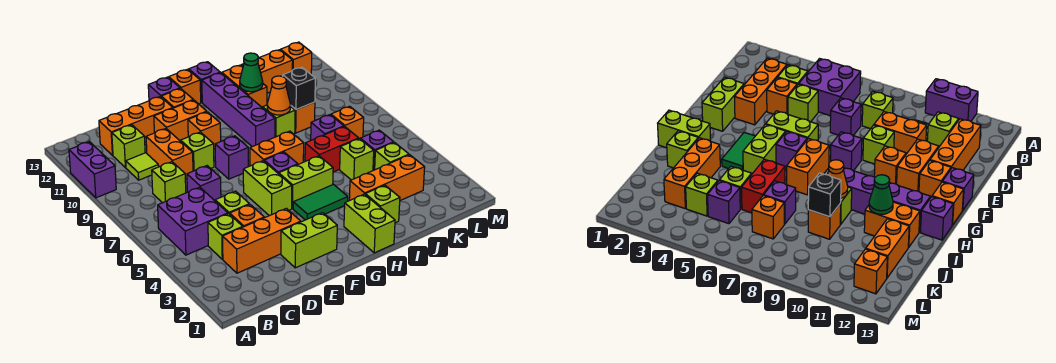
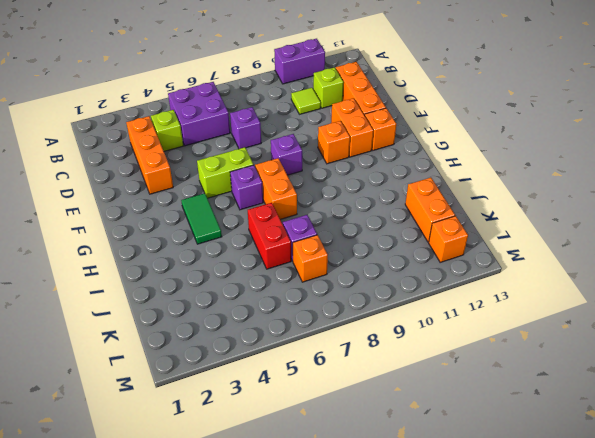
none -> lime brick C8 level 1
none -> orange brick D4 level 1
none -> lime brick D5 level 1
none -> orange brick D9:D10 level 1

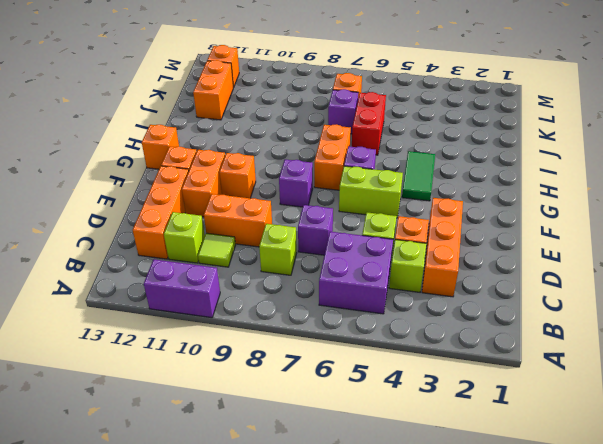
none -> lime brick E2:F2 level 1
none -> lime brick E9 level 1
none -> purple brick F13 level 1
none -> lime brick G5:H5 level 1

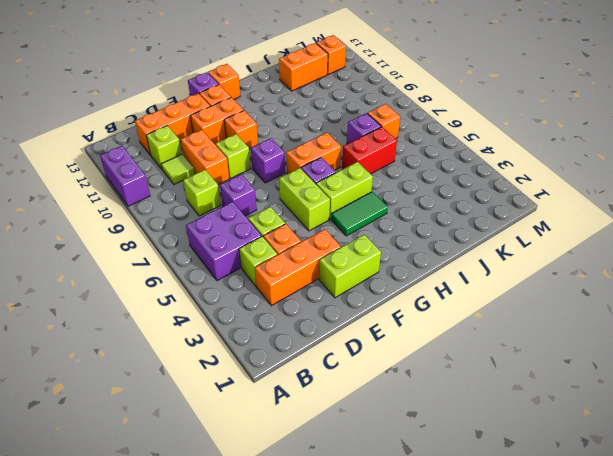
none -> lime brick H1:H2 level 1
none -> purple brick H9:H12 level 1
none -> purple brick H13 level 1
none -> lime brick I2 level 1

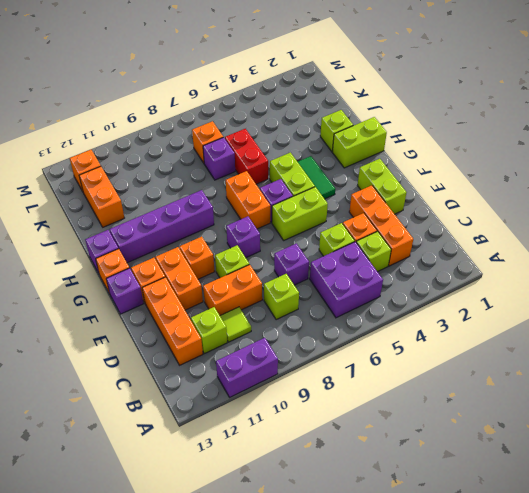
none -> orange brick I3:K3 level 1
none -> lime brick I9 level 1
none -> orange brick I11:I12 level 1
none -> lime brick J5 level 1

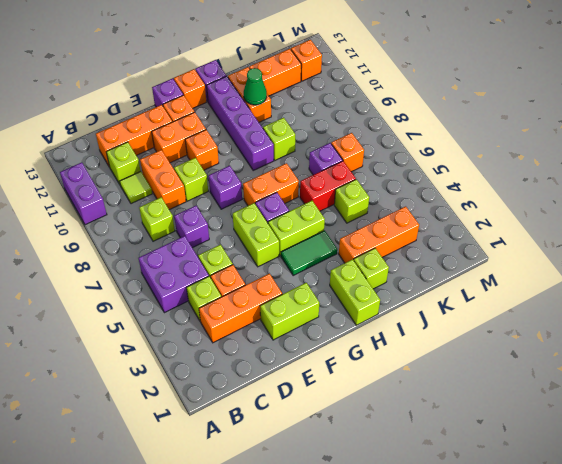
none -> orange brick J9 level 1
none -> lime brick K4 level 1
none -> purple brick K5 level 1
none -> orange cone I9 level 2

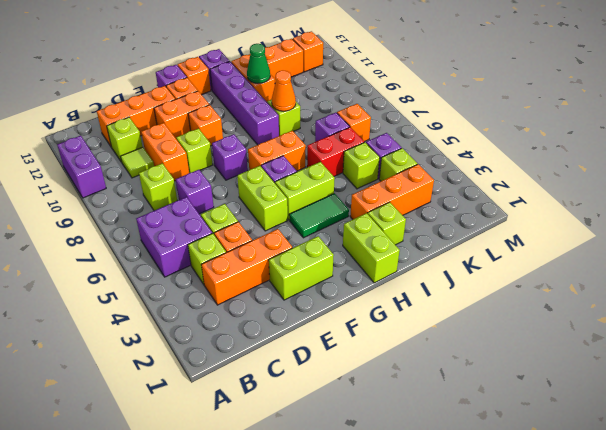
none -> orange brick J9 level 1
none -> black brick J9 level 2

